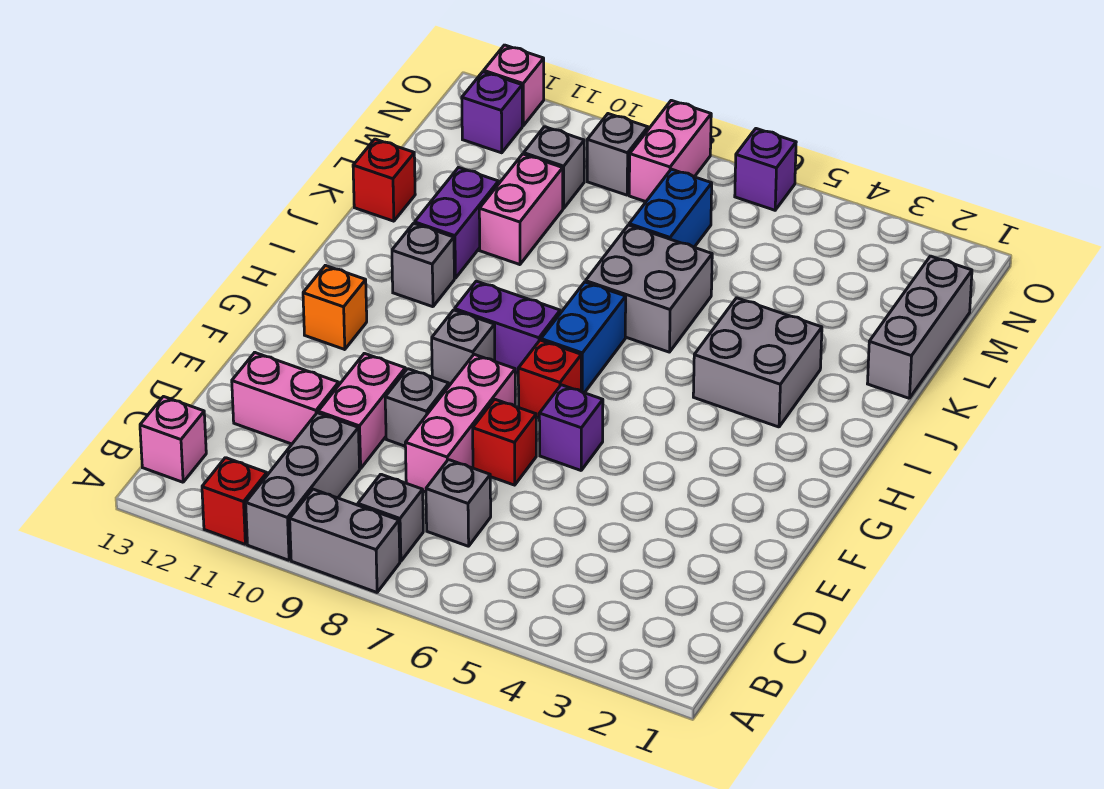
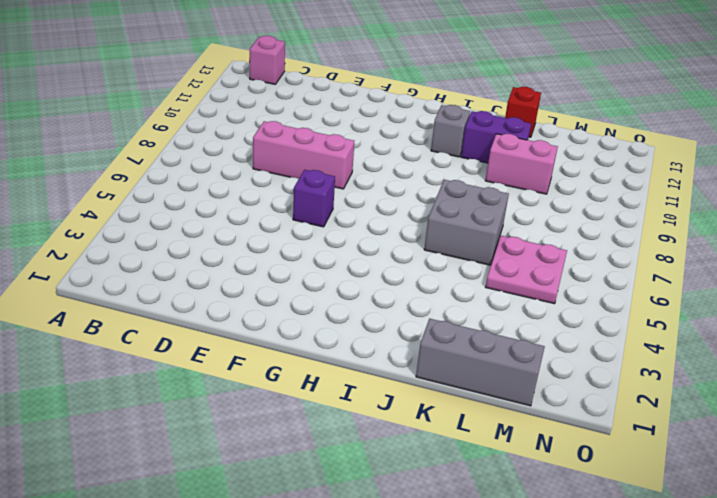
pink plate L5:M6 level 1 -> none
none -> grey brick A8:A9 level 1
none -> grey brick A10:C10 level 1
none -> red brick A11 level 1
none -> grey brick B8 level 1

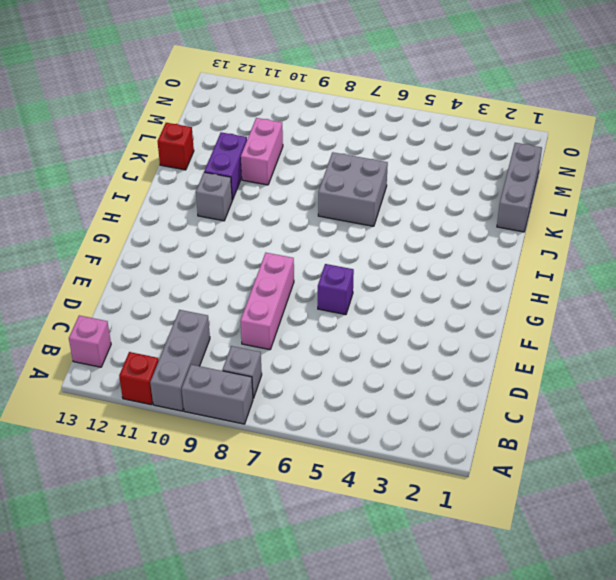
none -> grey brick C7 level 1
none -> pink brick D10:E10 level 1
none -> pink brick D11:D12 level 1
none -> red brick E7 level 1

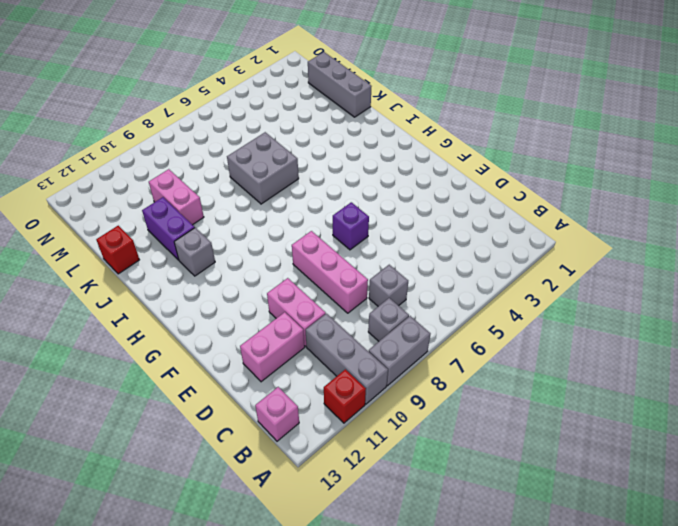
none -> red brick E7 level 1
none -> grey brick E9 level 1
none -> red brick G7 level 1
none -> grey brick G9 level 1

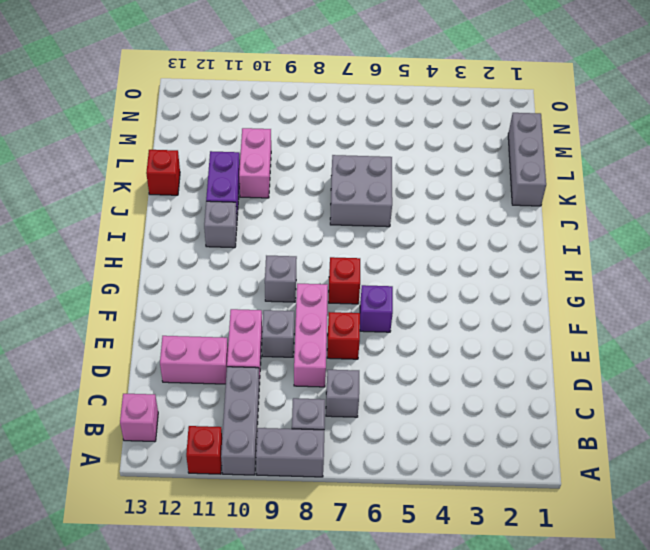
none -> orange brick G12 level 1
none -> blue brick H7:I7 level 1
none -> purple brick H8:H9 level 1
none -> grey brick I3:J4 level 1

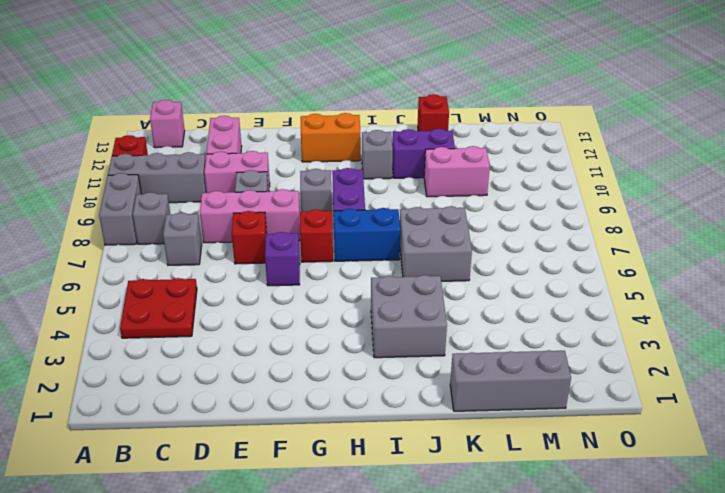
red plate B4:C5 level 1 -> none
orange brick G12:H12 level 1 -> orange brick G12 level 1
none -> blue brick L7:M7 level 1
none -> grey brick M10 level 1
none -> pink brick N8:O8 level 1
none -> grey brick N9 level 1

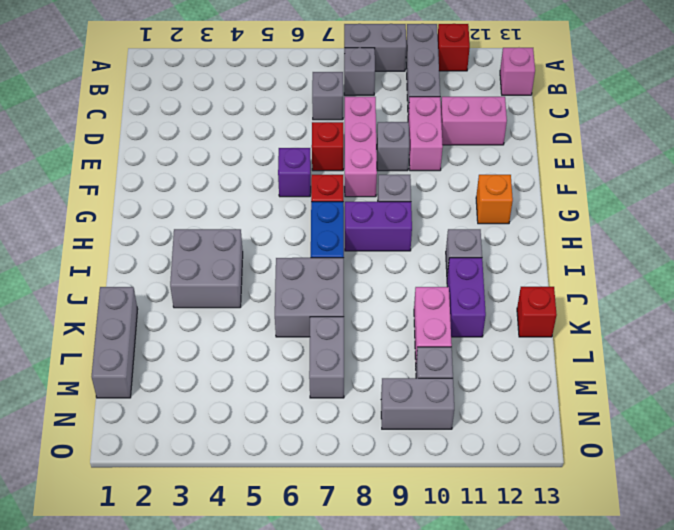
grey brick L7:M7 level 1 -> blue brick L7:M7 level 1
grey brick N9:N10 level 1 -> grey brick N9 level 1
none -> pink brick N8:O8 level 1
none -> purple brick N12 level 1
none -> purple brick O6 level 1
none -> pink brick O12 level 1

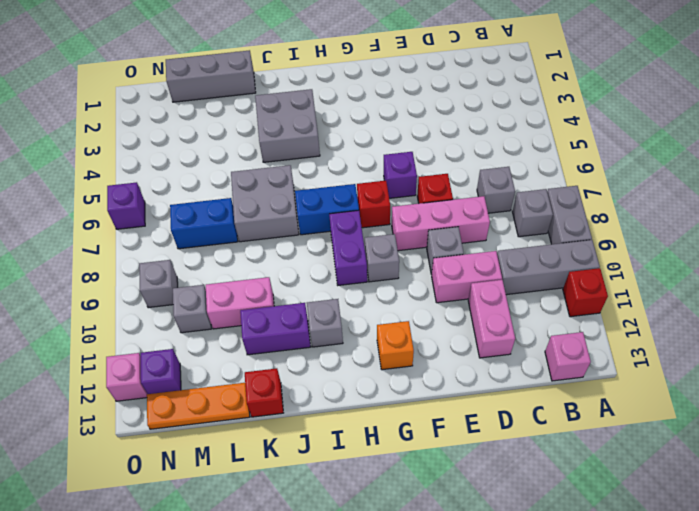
orange plate L13:N13 level 1 -> none
none -> pink brick N8:O8 level 1

